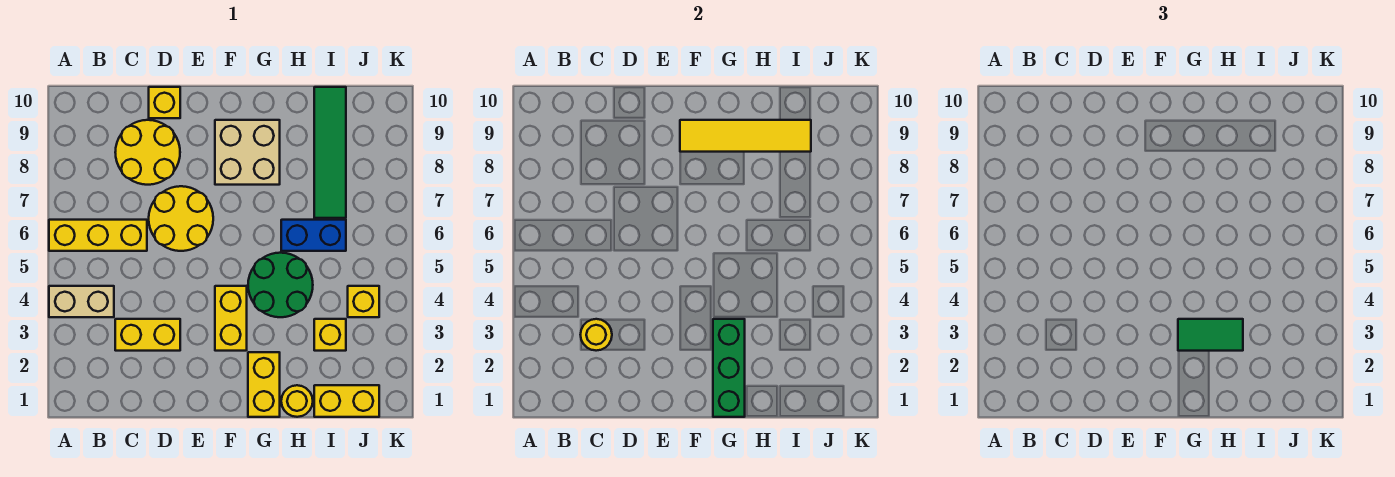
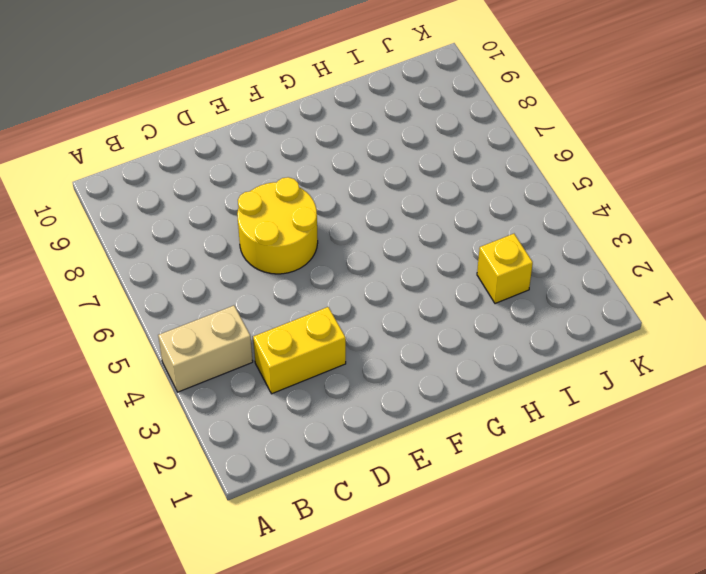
none -> yellow brick A6:C6 level 1
none -> yellow round brick C8:D9 level 1
none -> yellow brick D10 level 1

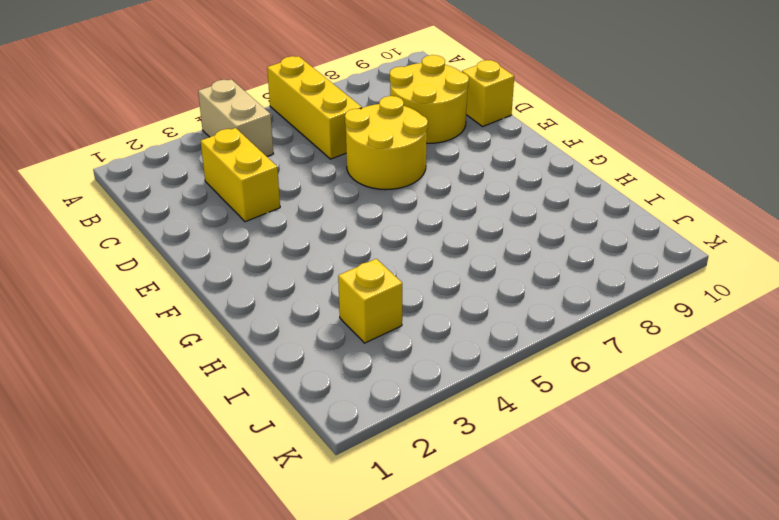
none -> yellow brick F3:F4 level 1
none -> tan brick F8:G9 level 1
none -> yellow brick G1:G2 level 1

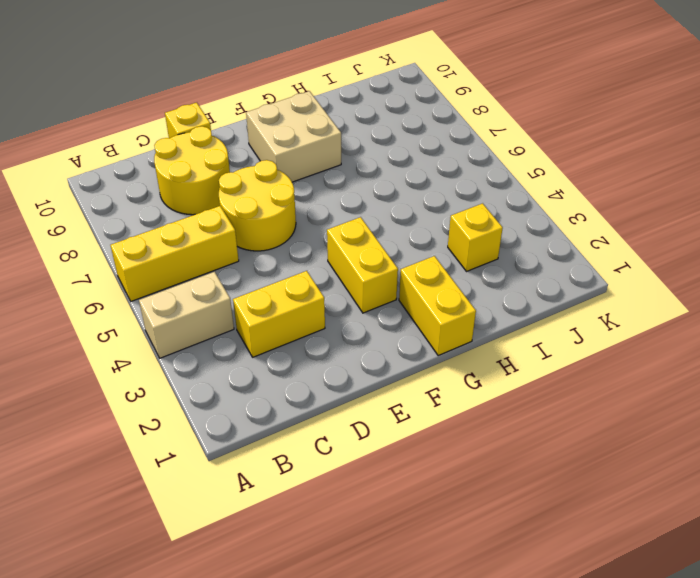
none -> green round brick G4:H5 level 1
none -> yellow round brick H1 level 1
none -> blue brick H6:I6 level 1

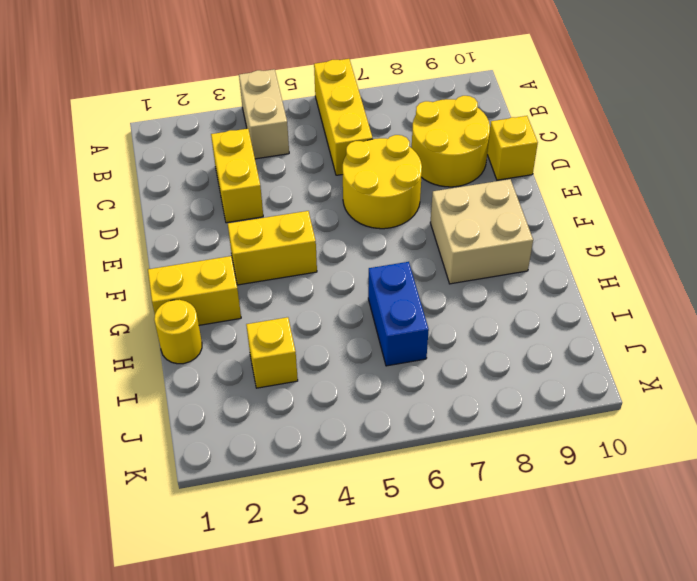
none -> green round brick G4:H5 level 1
none -> yellow brick I1:J1 level 1
none -> green tile I7:I10 level 1

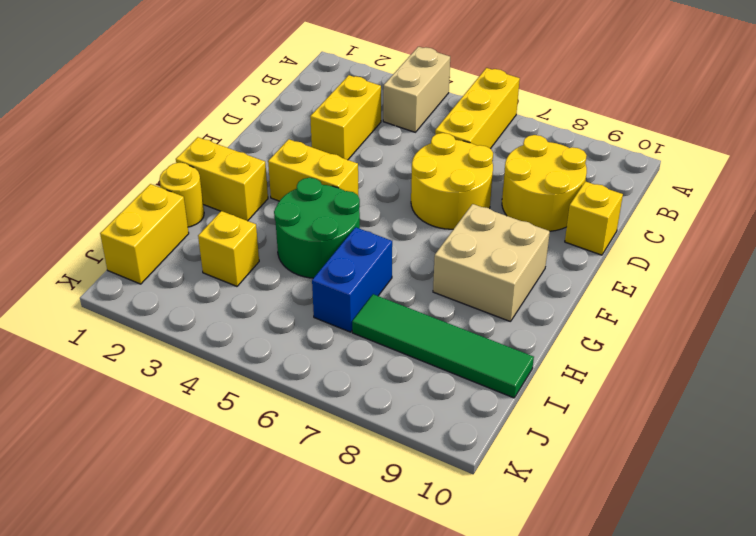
none -> yellow brick J4 level 1
none -> yellow round brick C3 level 2
none -> yellow tile F9:I9 level 2

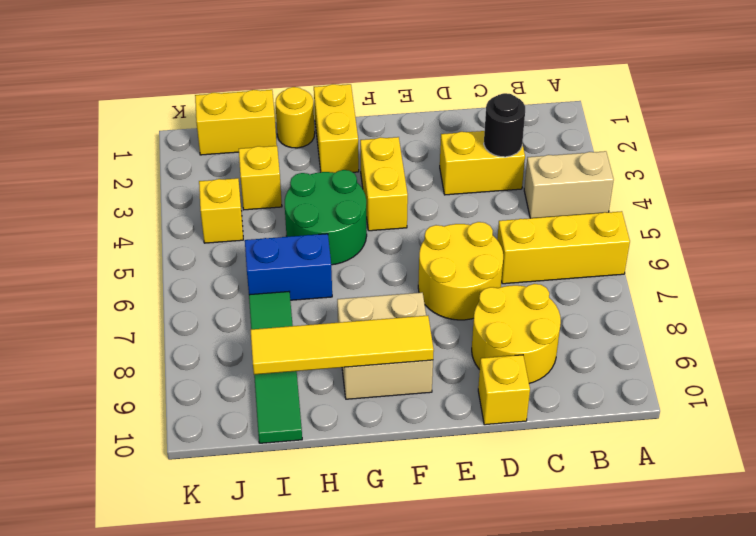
black round brick C3 level 2 -> yellow round brick C3 level 2
none -> green brick G1:G3 level 2
none -> green tile G3:H3 level 3

